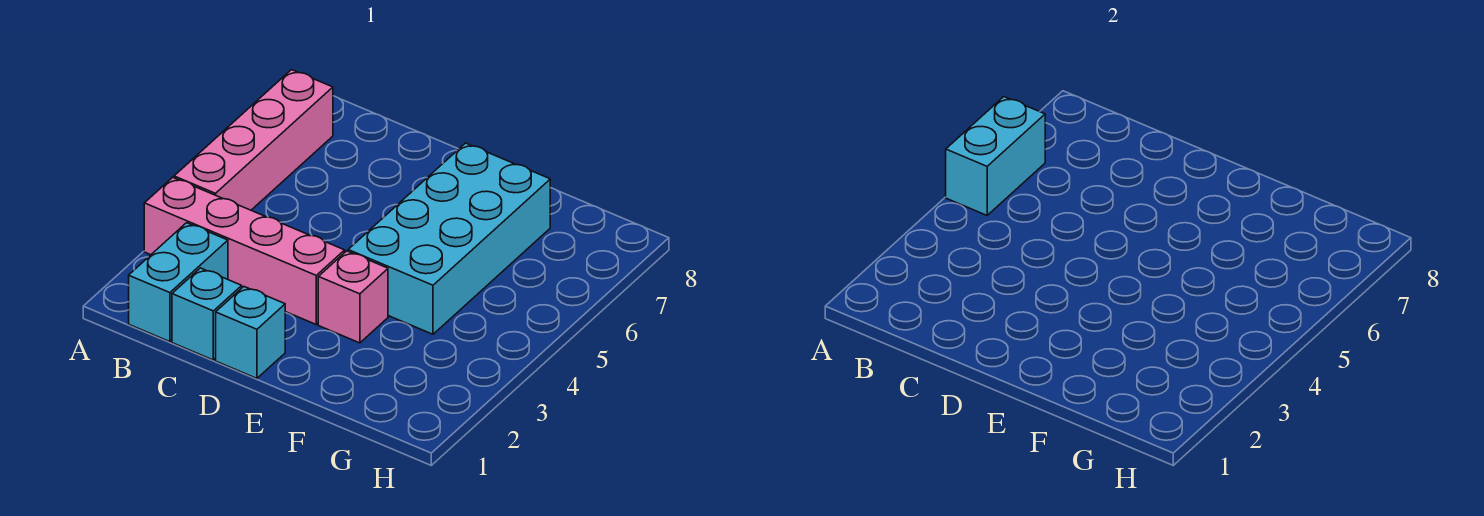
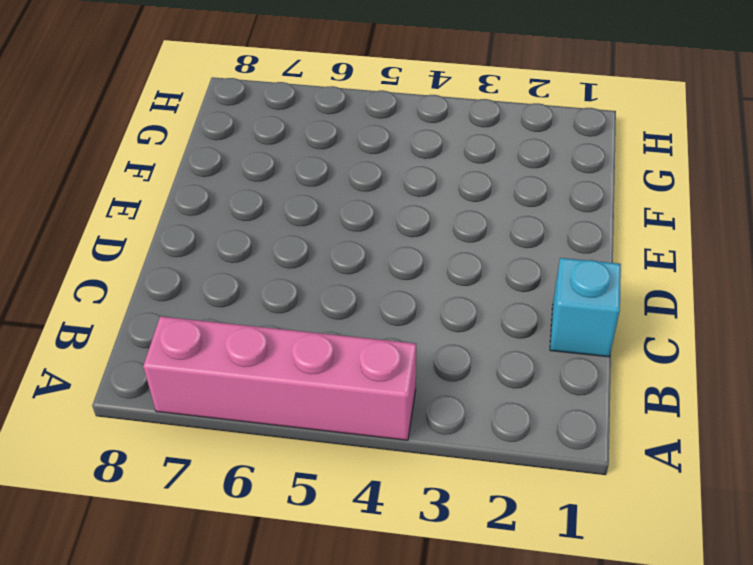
none -> pink brick A3:D3 level 1
none -> cyan brick B1:B2 level 1

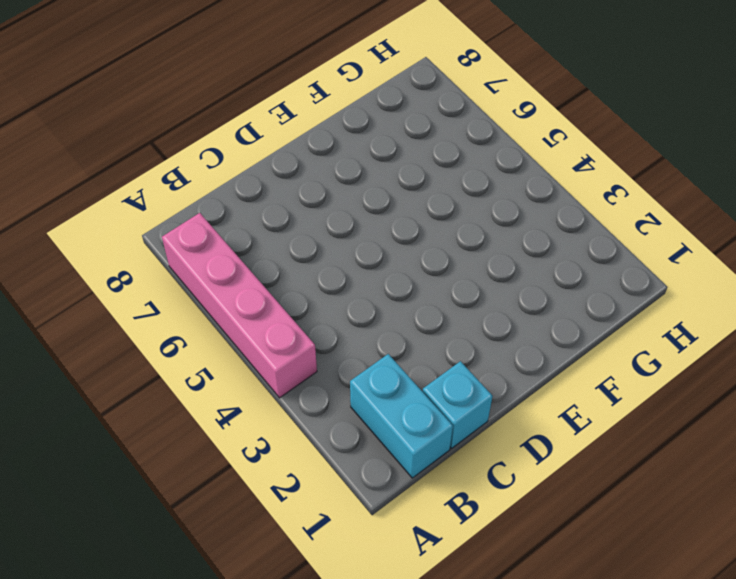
none -> pink brick A3:D3 level 1
none -> cyan brick D1 level 1

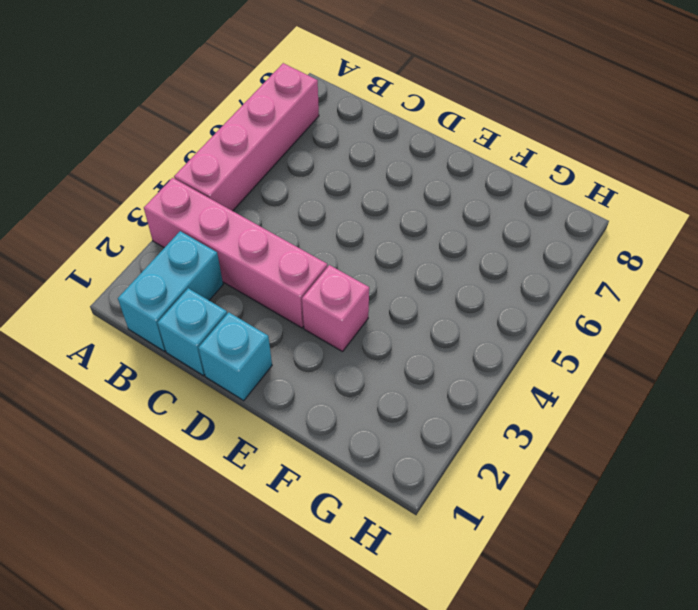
none -> cyan brick E4:F7 level 1
none -> cyan brick A5:A6 level 2

